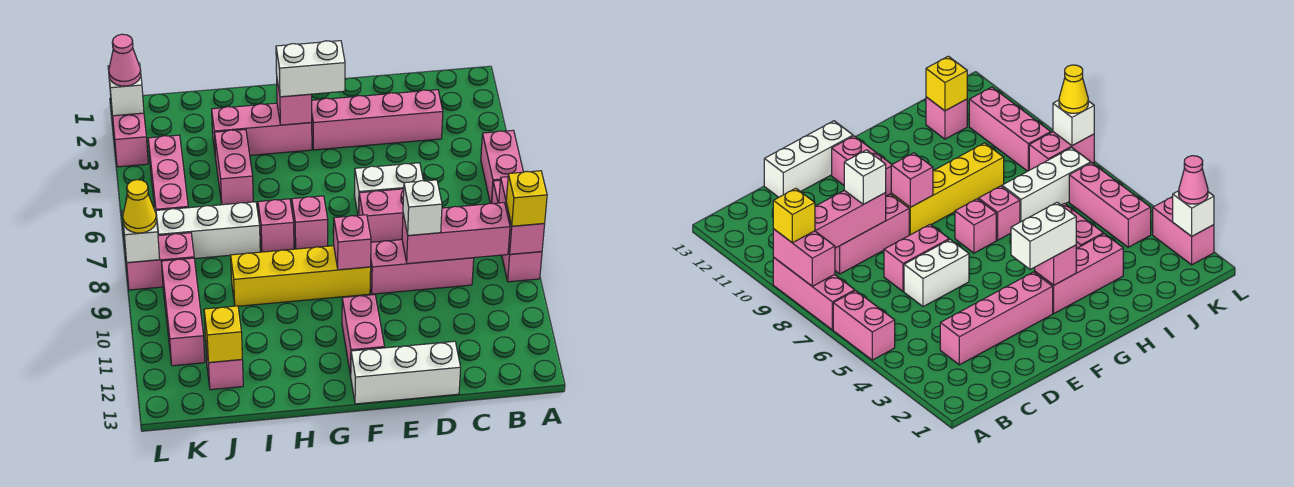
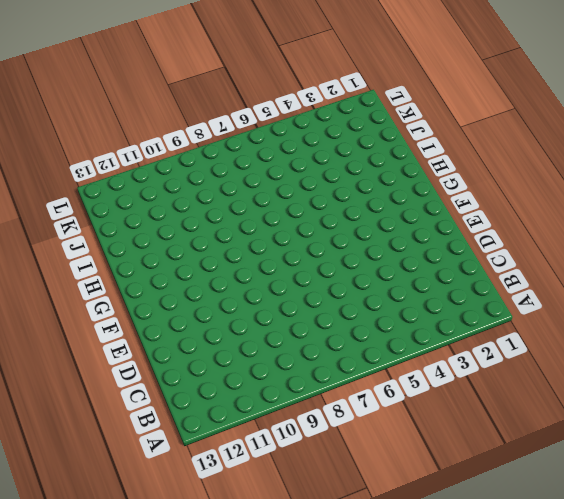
none -> pink brick A5:A6 level 1
none -> pink brick A7:A9 level 1
none -> pink brick C3:F3 level 1
none -> pink brick C9:E9 level 1

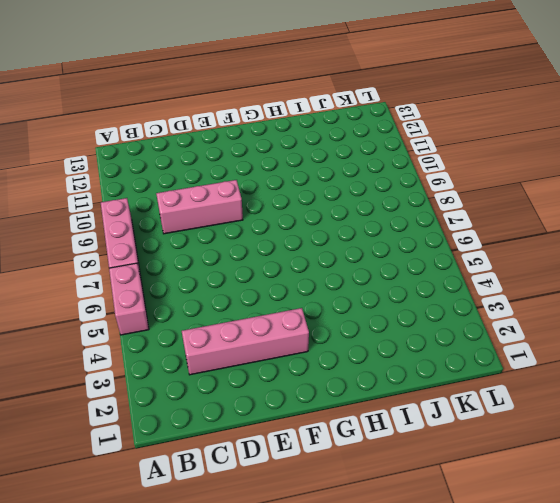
none -> white brick D6:E6 level 1
none -> pink brick D7:E7 level 1
none -> white brick D13:F13 level 1
none -> yellow brick F9:I9 level 1

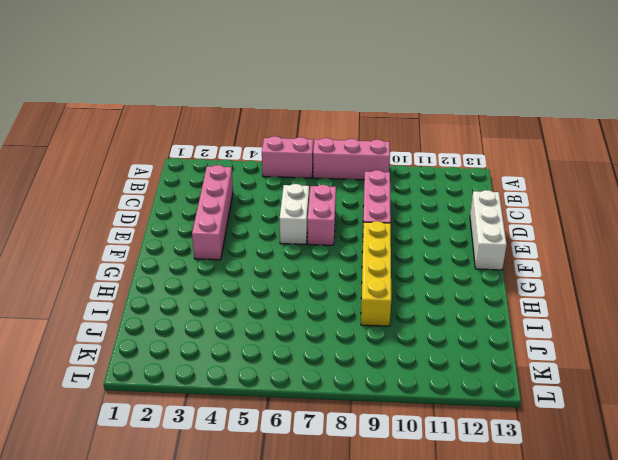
none -> pink brick F11:F12 level 1
none -> pink brick G3:I3 level 1
none -> pink brick G7 level 1
none -> pink brick H7 level 1

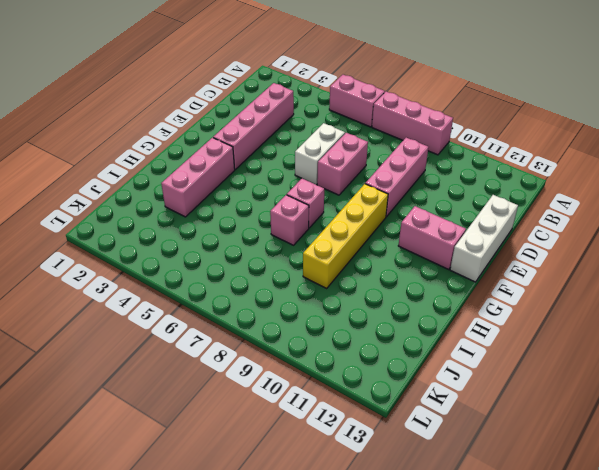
none -> pink brick I4:I5 level 1
none -> white brick I7:K7 level 1
none -> pink brick J12 level 1
none -> pink brick K4:K6 level 1

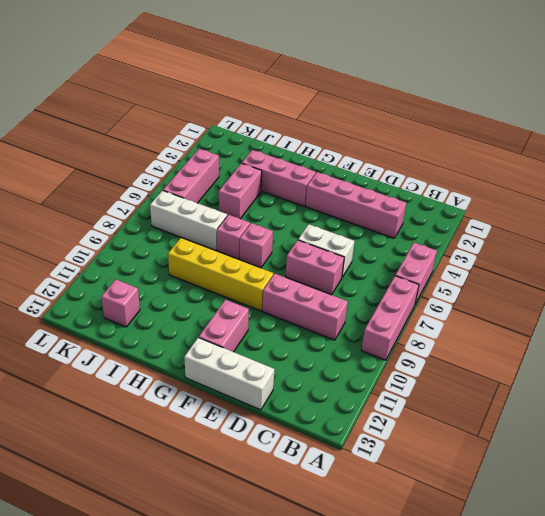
none -> pink brick K8:L8 level 1
none -> pink brick K9:K11 level 1
none -> pink brick L2:L3 level 1
none -> pink brick A8:A9 level 2

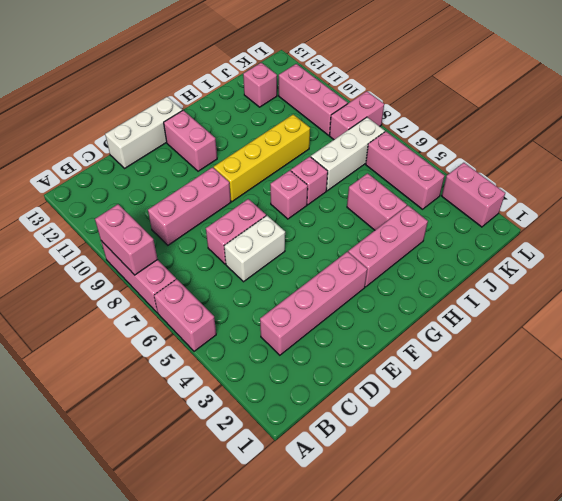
none -> pink brick B9:D9 level 2
none -> pink brick F9 level 2
none -> pink brick G3 level 2
none -> yellow brick J12 level 2

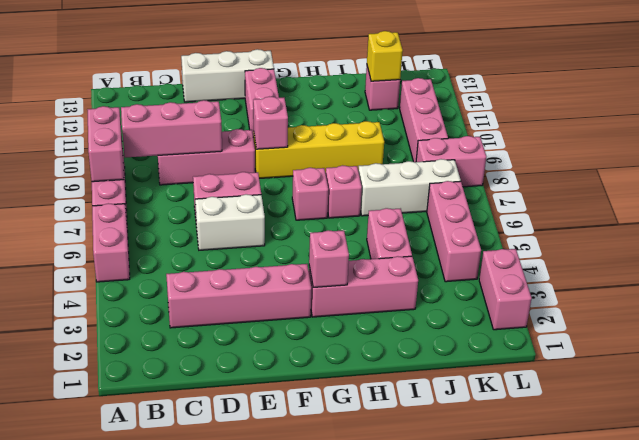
none -> white brick L2 level 2
none -> white brick L8 level 2
none -> yellow brick A9 level 3
none -> white brick D9 level 3

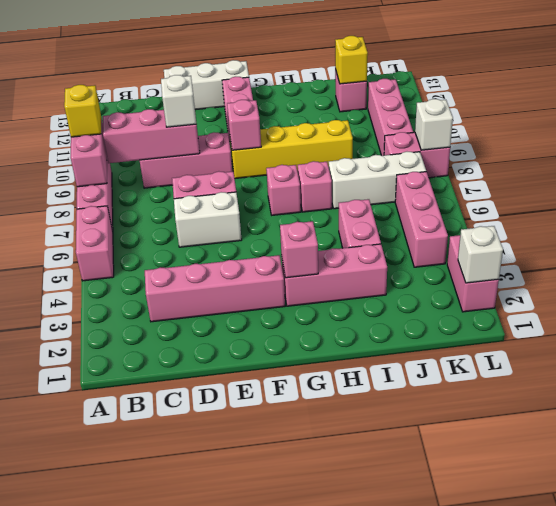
none -> white brick F3:G3 level 3
none -> pink cone L2 level 3
none -> yellow cone L8 level 3

